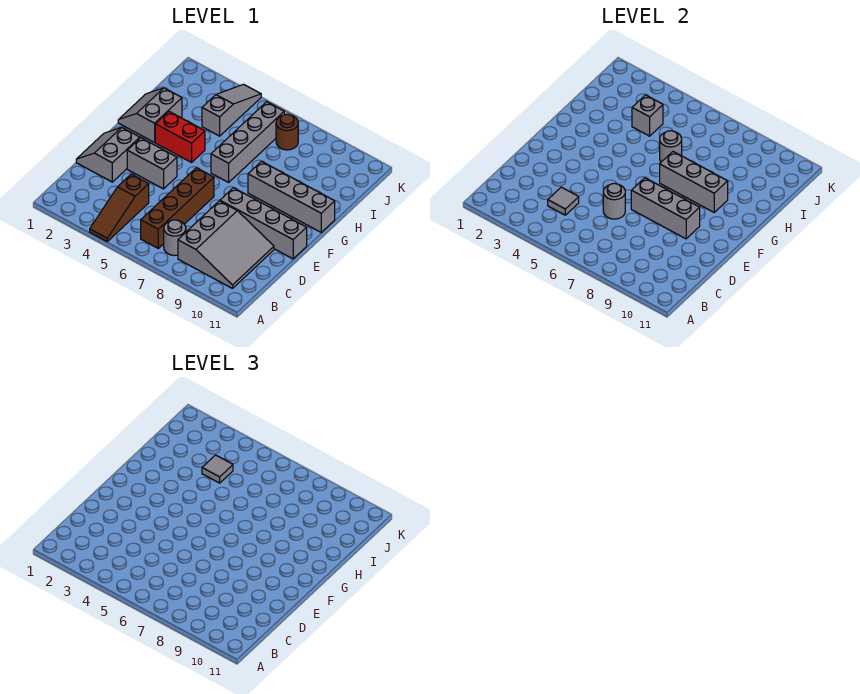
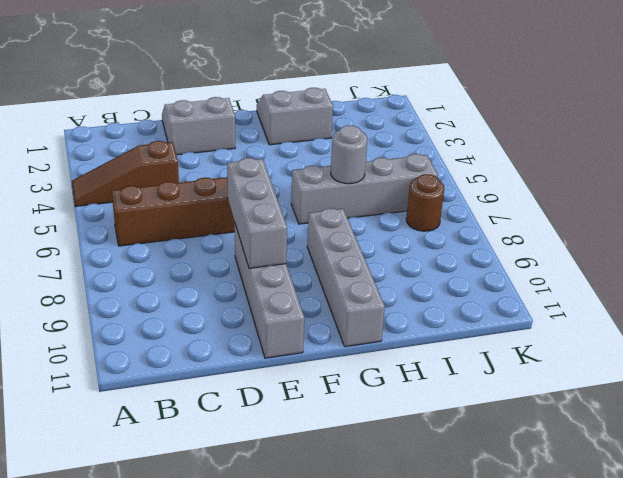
none -> grey round brick B7 level 1
none -> grey slope B8:D10 level 1 top 8
none -> grey brick E3:E4 level 1

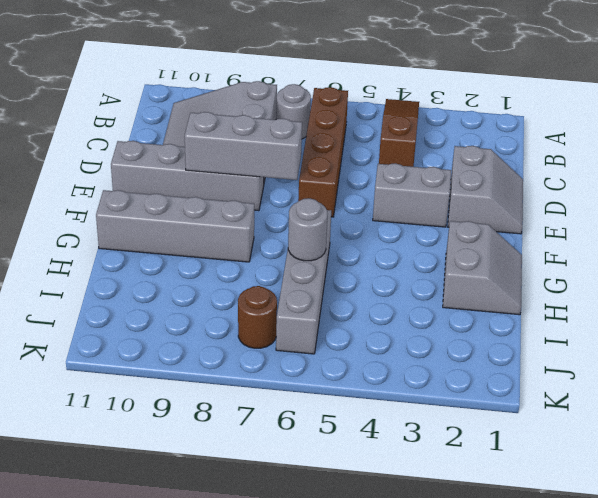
none -> red brick G3:G4 level 1
none -> grey slope I4:K4 level 1 top I
none -> grey tile C4 level 2

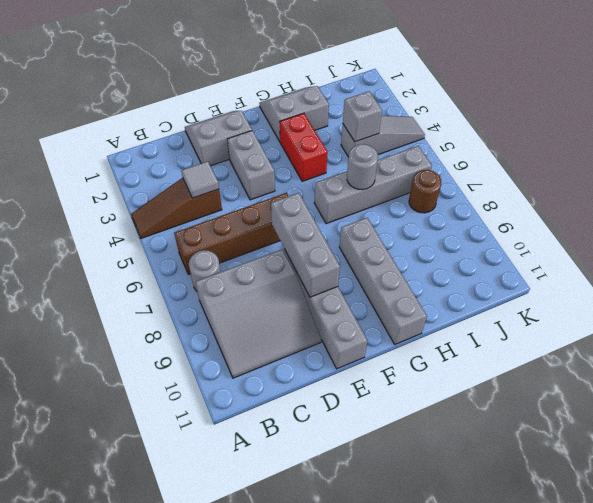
none -> grey round brick D6 level 2
none -> grey brick G7:G9 level 2
none -> grey tile I4 level 3

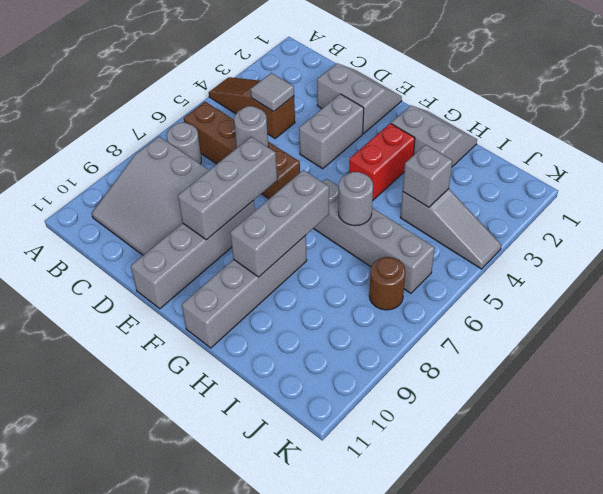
none -> grey tile I4 level 3

